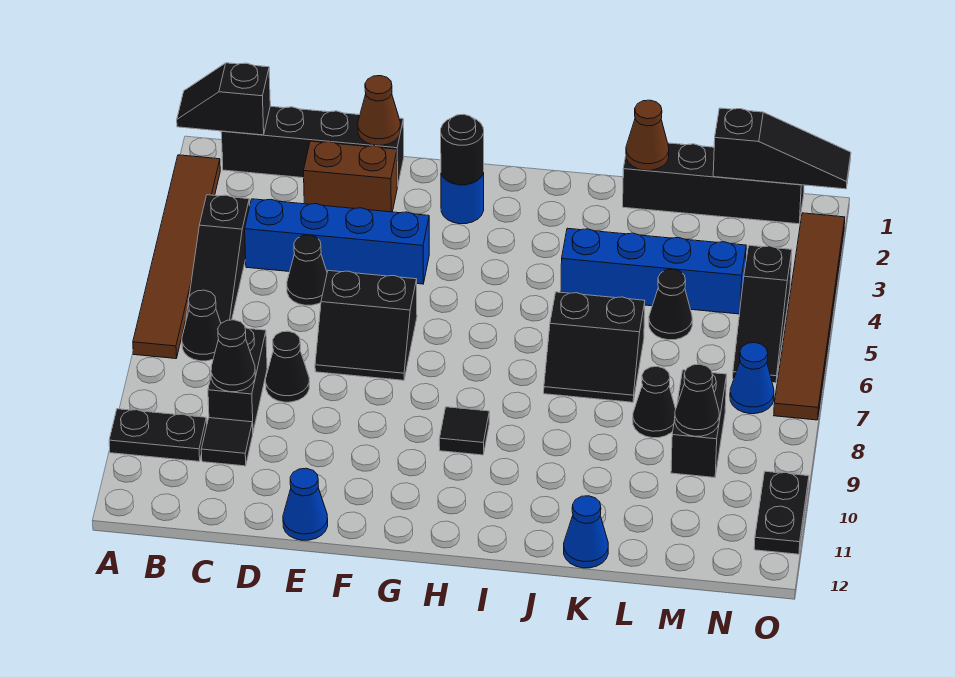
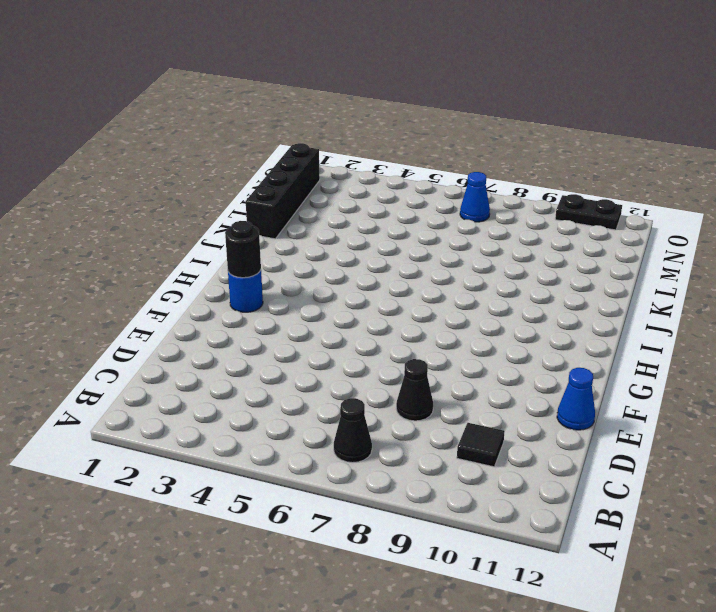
none -> brown tile A2:A7 level 1
none -> black plate A10:B10 level 1
none -> black brick B1:E1 level 1
none -> black slope B4:B6 level 1 top 4

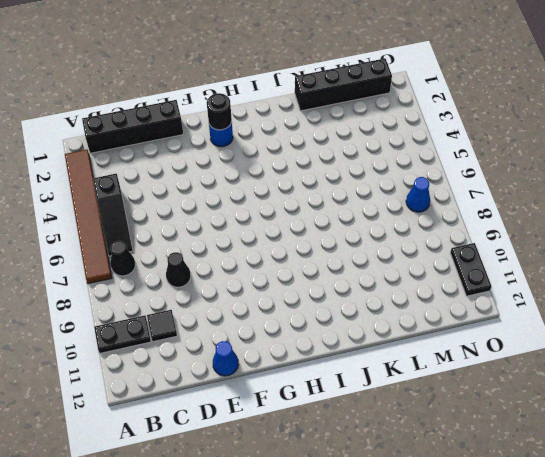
none -> blue brick C4:F4 level 1
none -> black brick C8:C9 level 1
none -> brown brick D2:E2 level 1
none -> black cone D5 level 1

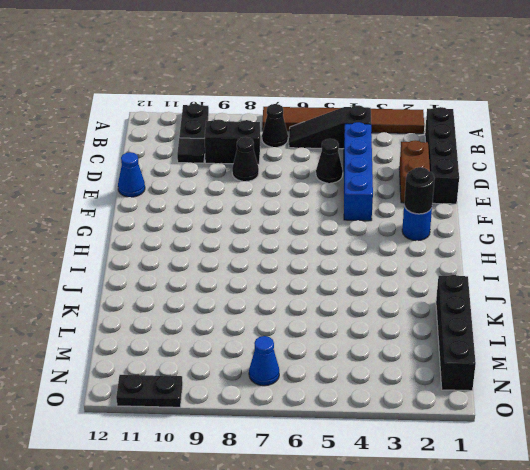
none -> black slope E6:F7 level 1 top 6
none -> black tile H9 level 1
none -> blue brick J4:M4 level 1
none -> black slope J6:K7 level 1 top 6

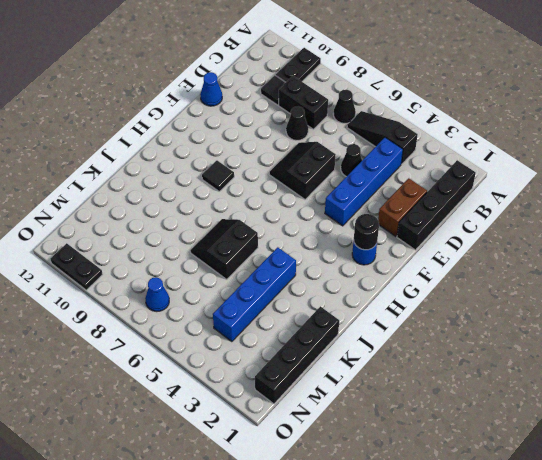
none -> brown tile A2:A7 level 1
none -> blue cone K12 level 1
none -> black cone L5 level 1
none -> black cone L8 level 1

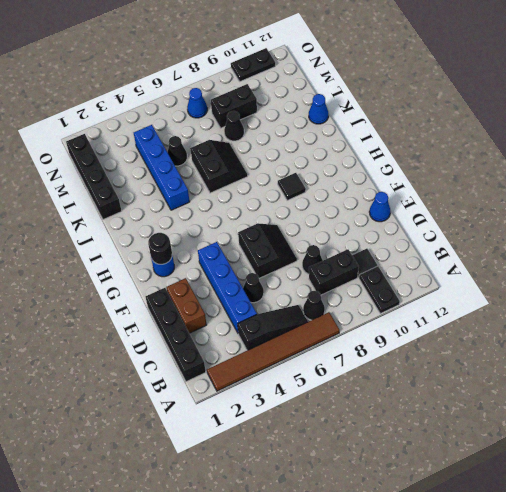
none -> black slope N4:N6 level 1 top 4
none -> brown tile O2:O7 level 1
none -> black slope A1:B1 level 2 top B
none -> black cone C9 level 2

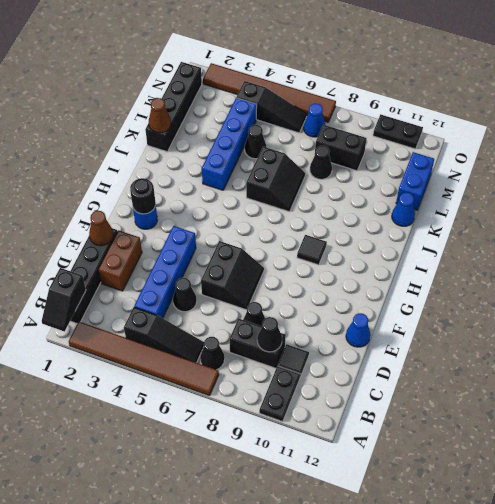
blue brick L12:M12 level 1 -> none
none -> black slope M1:O1 level 2 top M
none -> black cone M9 level 2

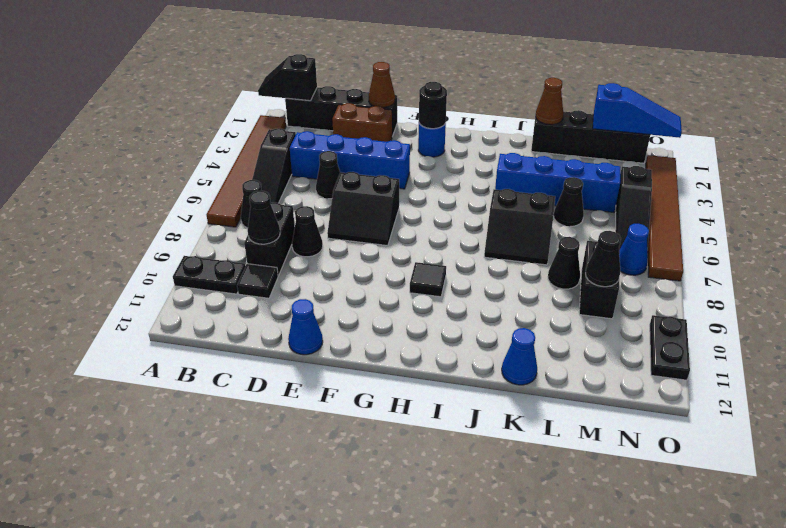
blue slope M1:O1 level 2 top M -> black slope M1:O1 level 2 top M

